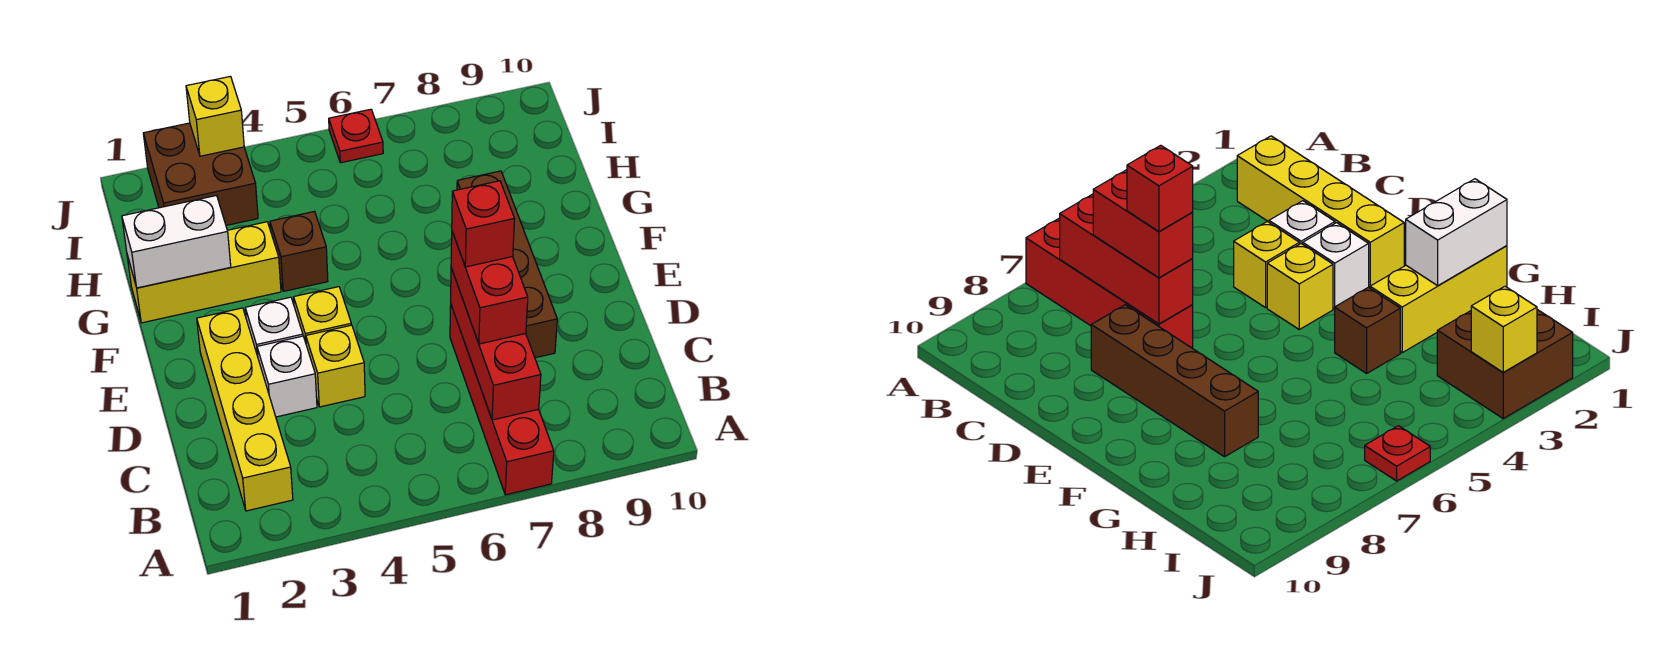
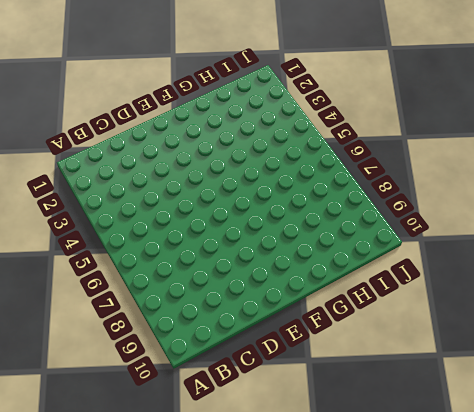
none -> red brick A7:D7 level 1
none -> yellow brick B2:E2 level 1
none -> white brick D3 level 1

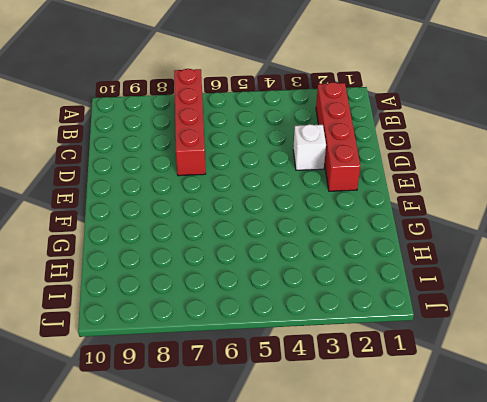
red brick B2:E2 level 1 -> yellow brick B2:E2 level 1
none -> yellow brick D4 level 1
none -> brown brick D8:G8 level 1
none -> white brick E3 level 1

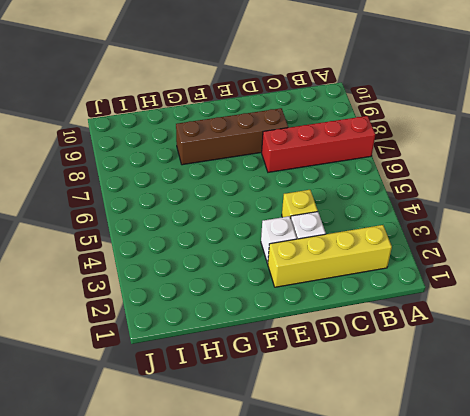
none -> yellow brick E4 level 1
none -> yellow brick G1:G3 level 1
none -> brown brick G4 level 1

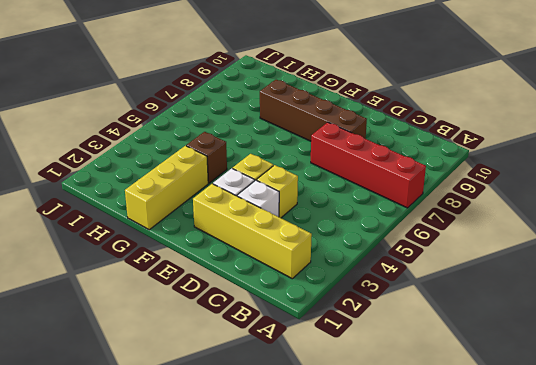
none -> brown brick I2:J3 level 1
none -> red plate J6 level 1
none -> red brick B7:D7 level 2

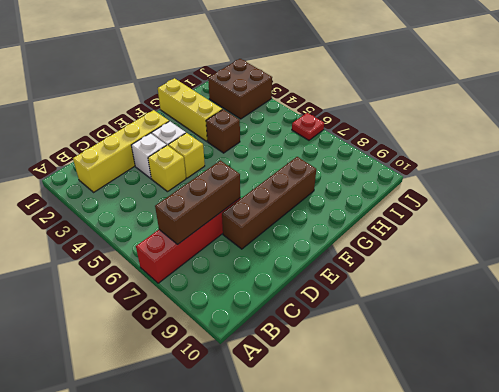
brown brick B7:D7 level 2 -> red brick B7:D7 level 2
none -> white brick G1:G2 level 2
none -> yellow brick J3 level 2
none -> red brick C7:D7 level 3

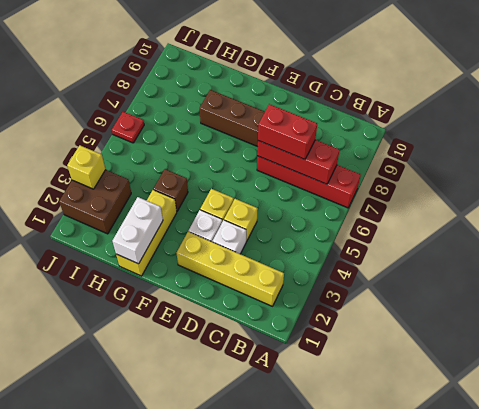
none -> red brick D7 level 4

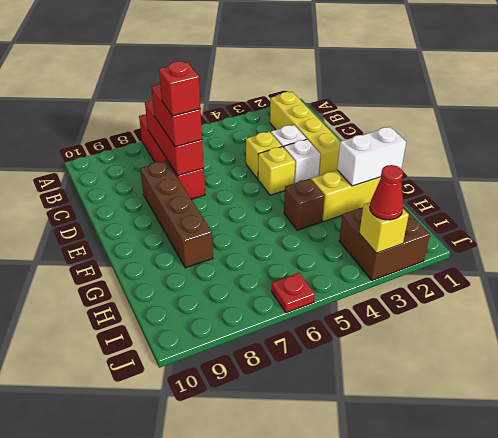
red cone J3 level 3 -> none

